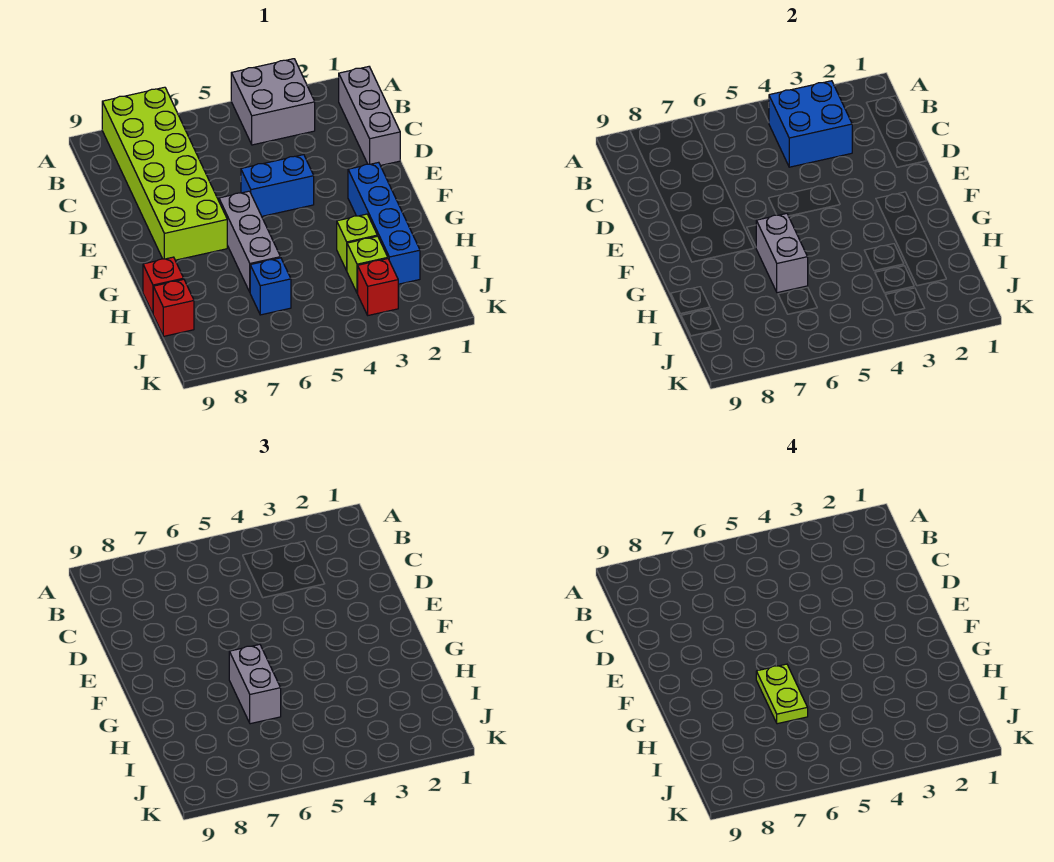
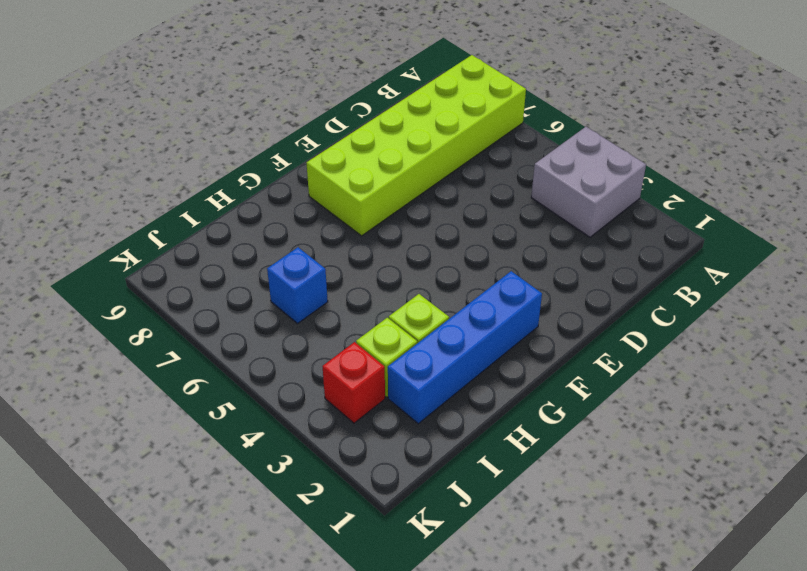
none -> grey brick B1:D1 level 1
none -> blue brick E4:E5 level 1
none -> grey brick F6:H6 level 1

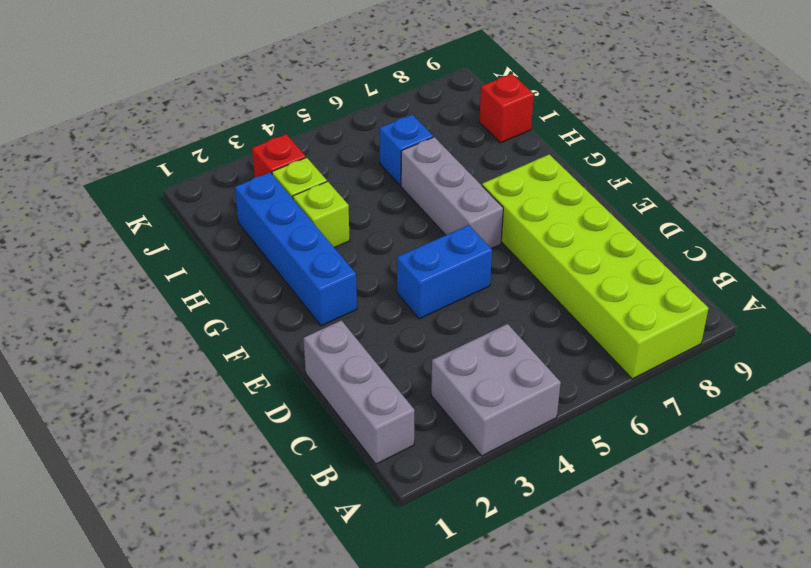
none -> red brick H9 level 1
none -> blue brick B3:C4 level 2
none -> grey brick G6:H6 level 2

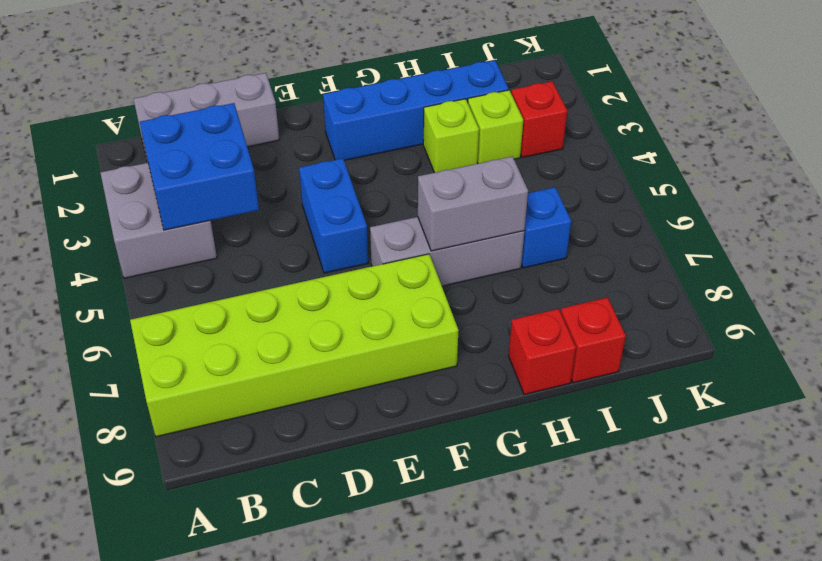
none -> grey brick G6:H6 level 3
none -> lime plate G6:H6 level 4

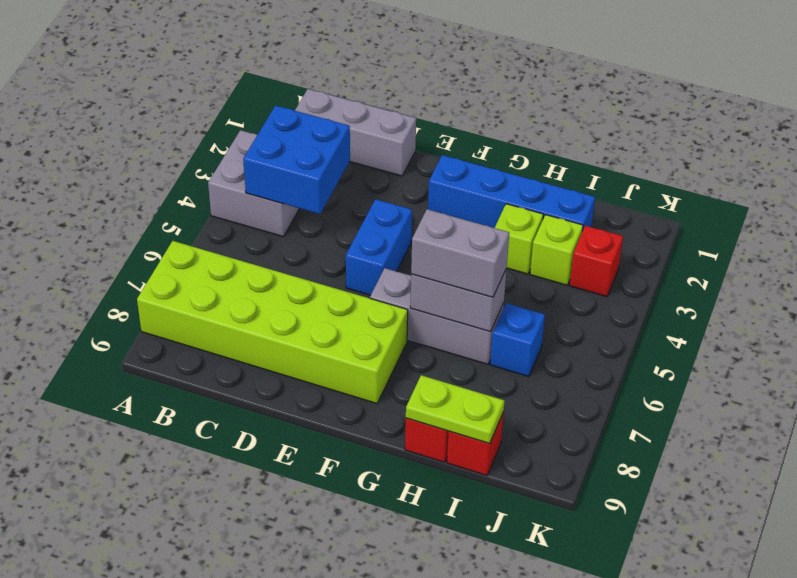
lime plate H9:I9 level 2 -> lime plate G6:H6 level 4

